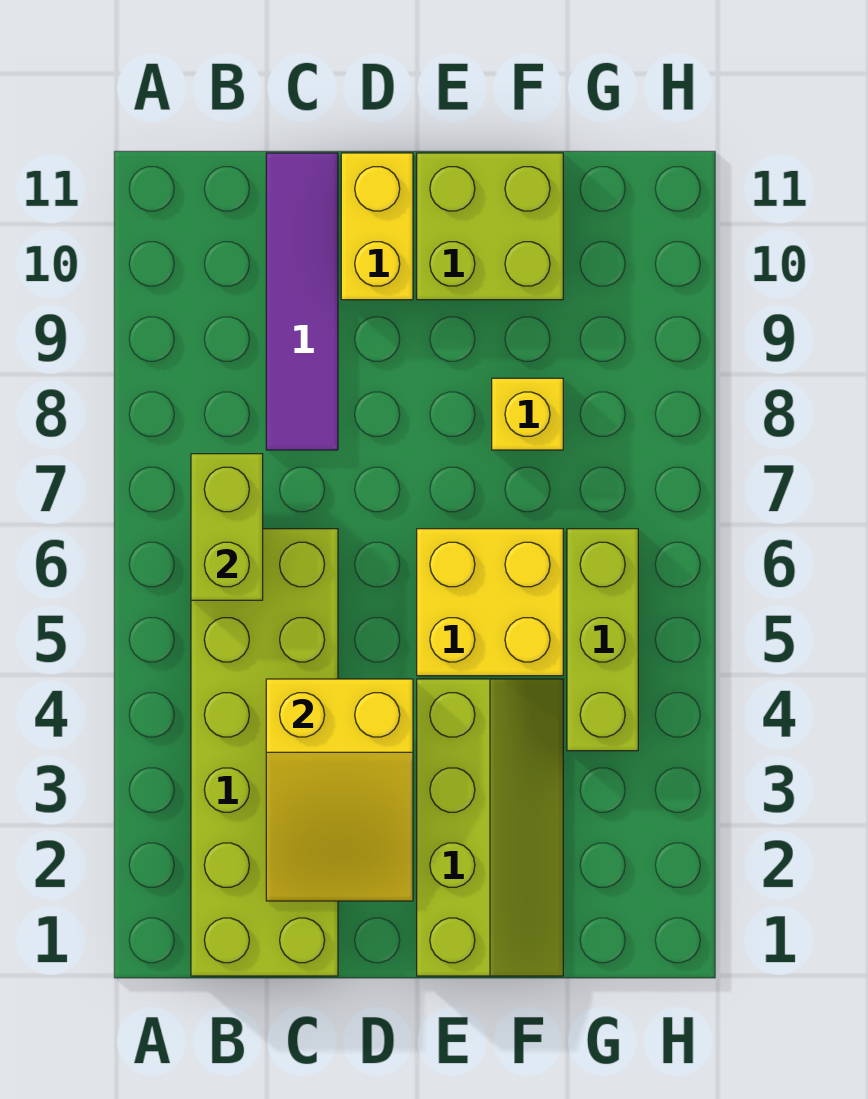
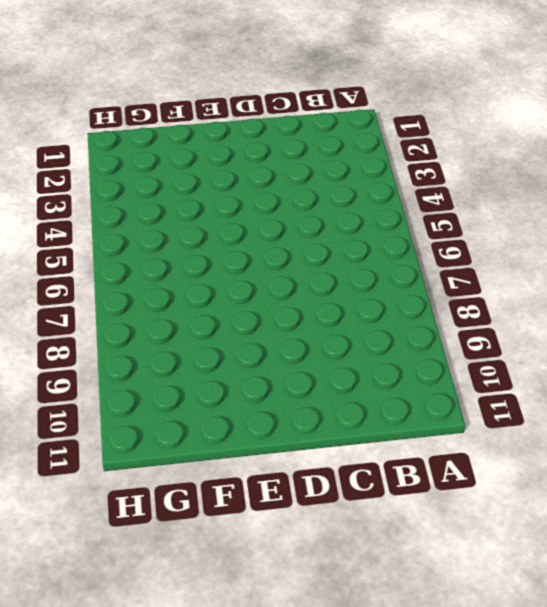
none -> lime brick B1:C6 level 1
none -> purple tile C8:C11 level 1

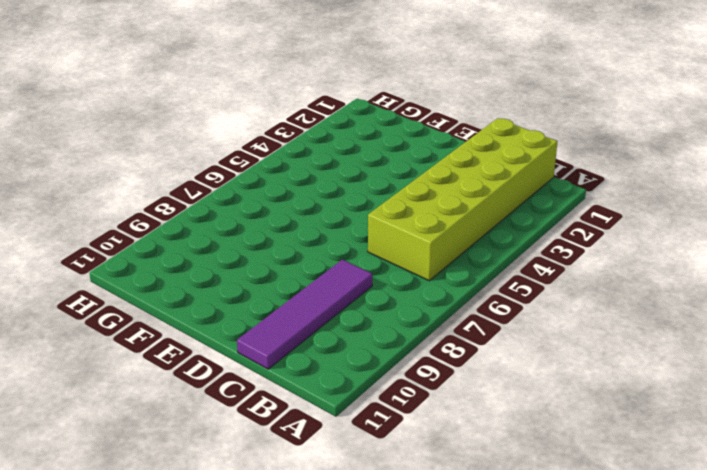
none -> yellow brick D10:D11 level 1
none -> lime slope E1:F4 level 1 top E

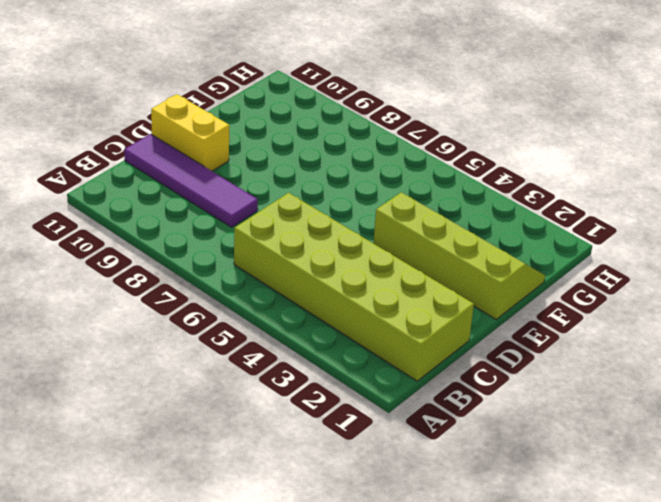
none -> yellow brick E5:F6 level 1
none -> lime brick E10:F11 level 1

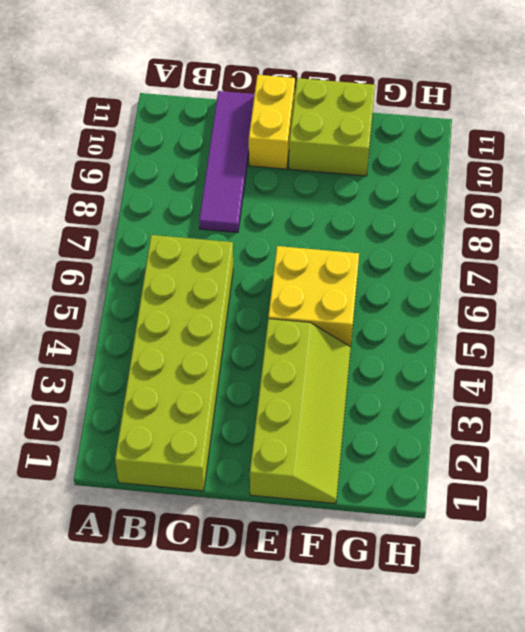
none -> yellow brick F8 level 1
none -> lime brick G4:G6 level 1

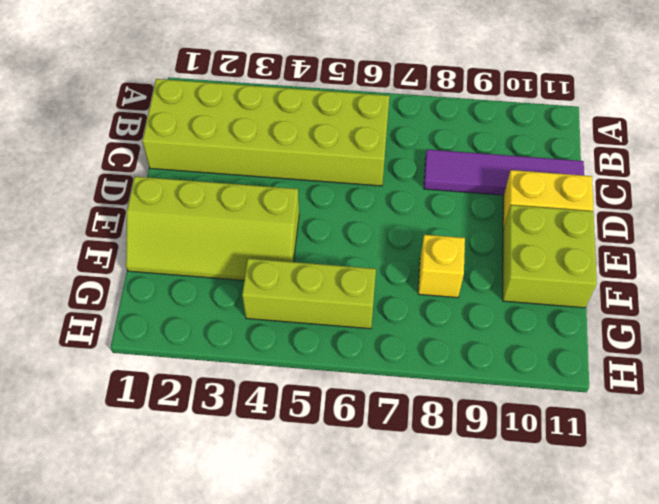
none -> yellow brick E5:F6 level 1
none -> lime brick B6:B7 level 2

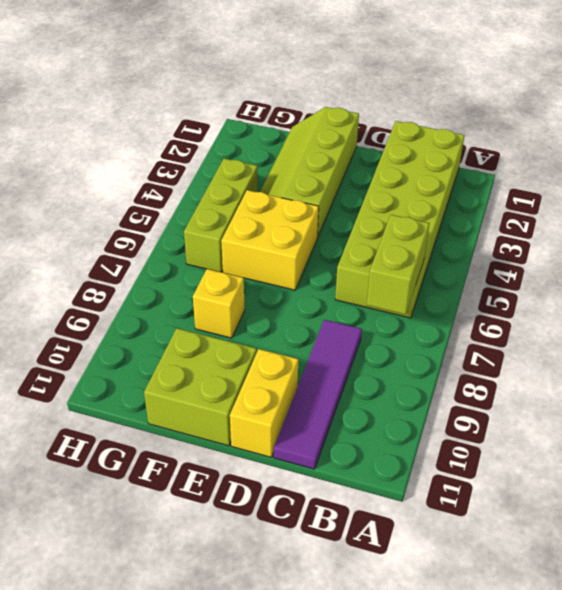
none -> yellow slope C2:D4 level 2 top 4

